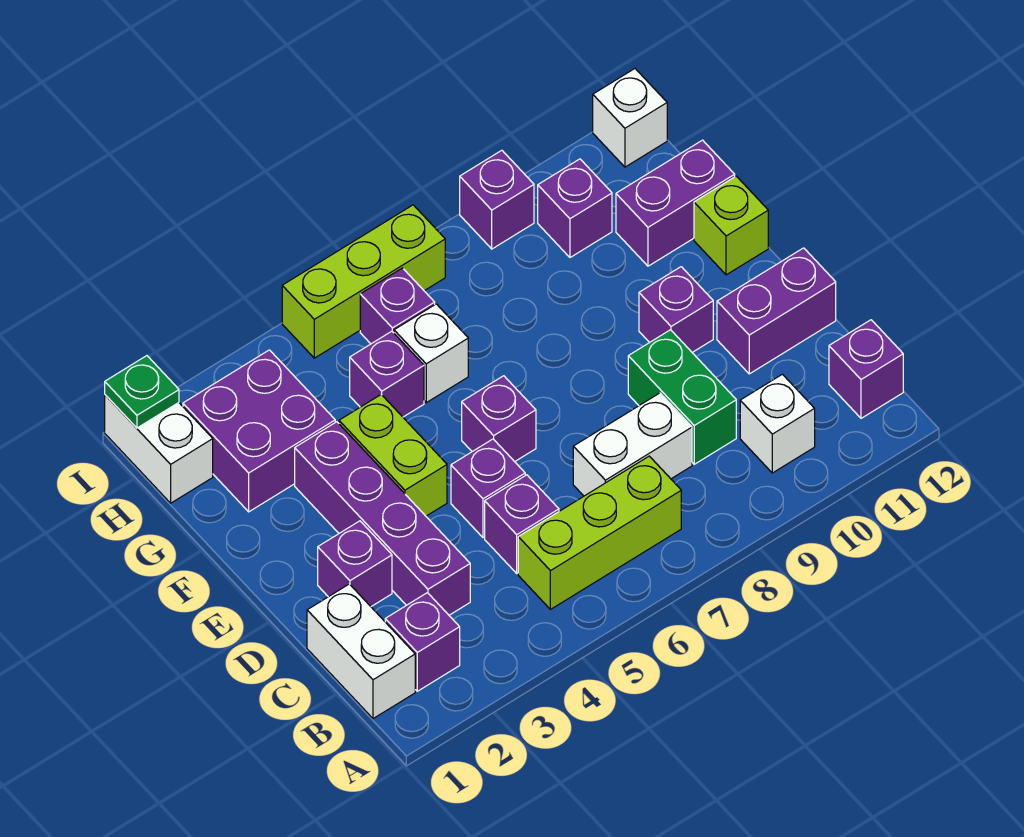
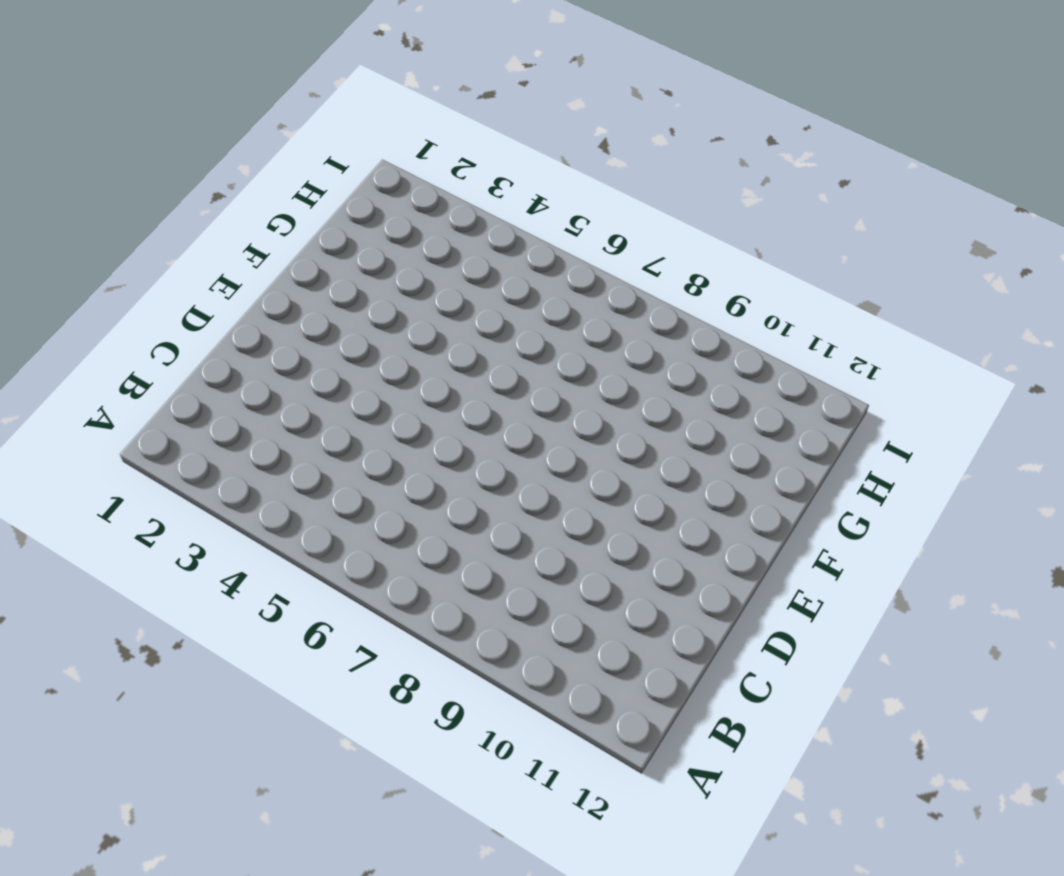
none -> white brick B1:C1 level 1
none -> purple brick B2 level 1
none -> lime brick B5:B7 level 1

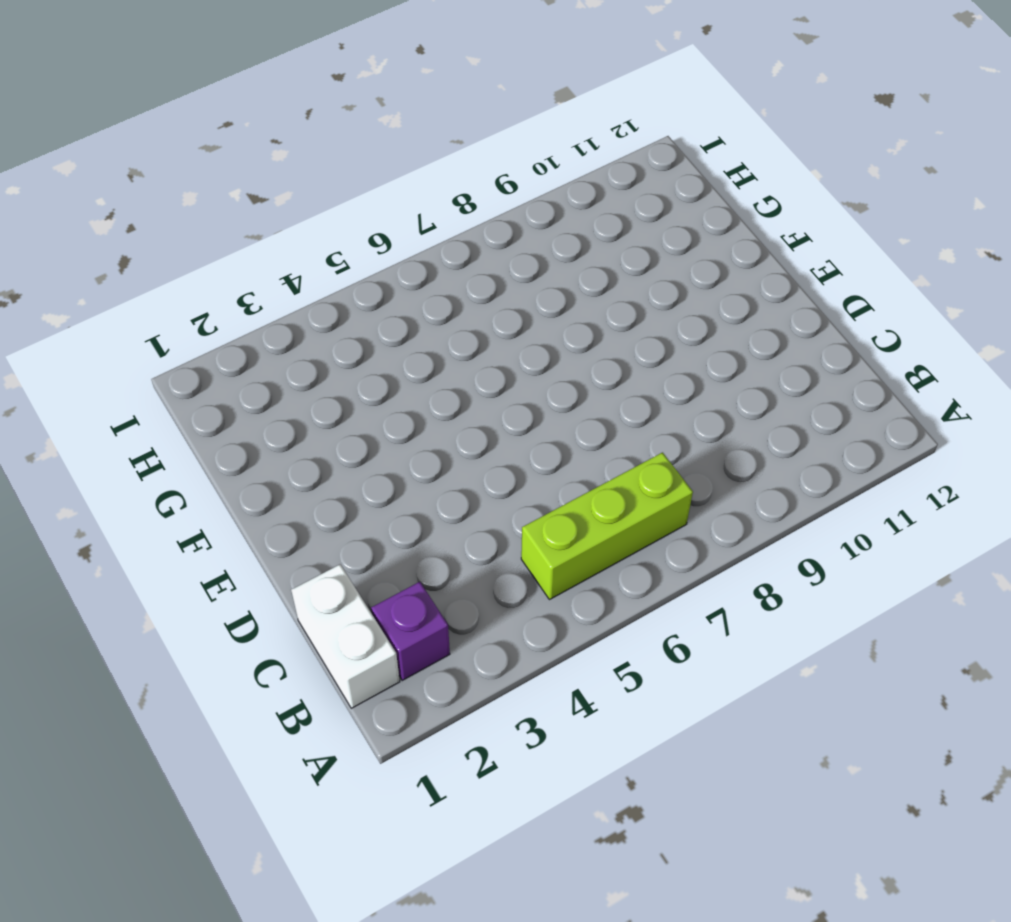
none -> white brick B10 level 1
none -> purple brick B12 level 1
none -> purple brick C3:F3 level 1

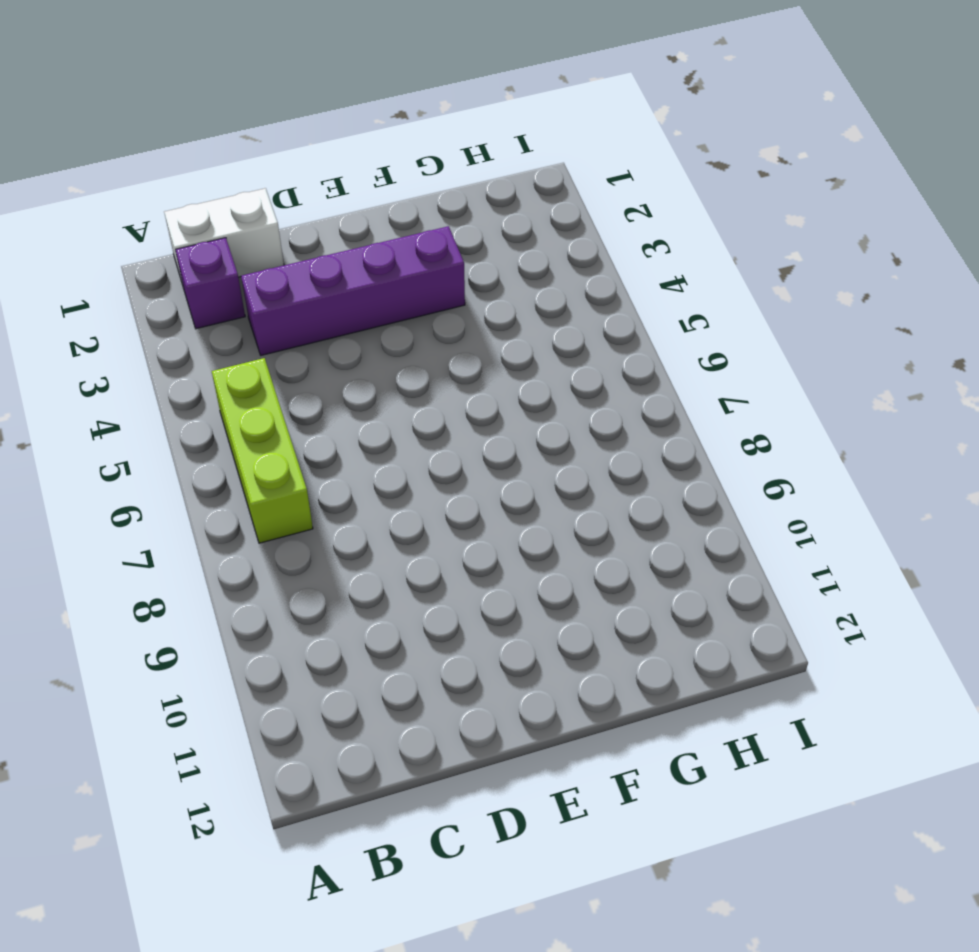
none -> white brick B10 level 1
none -> purple brick B12 level 1
none -> purple brick C5 level 1

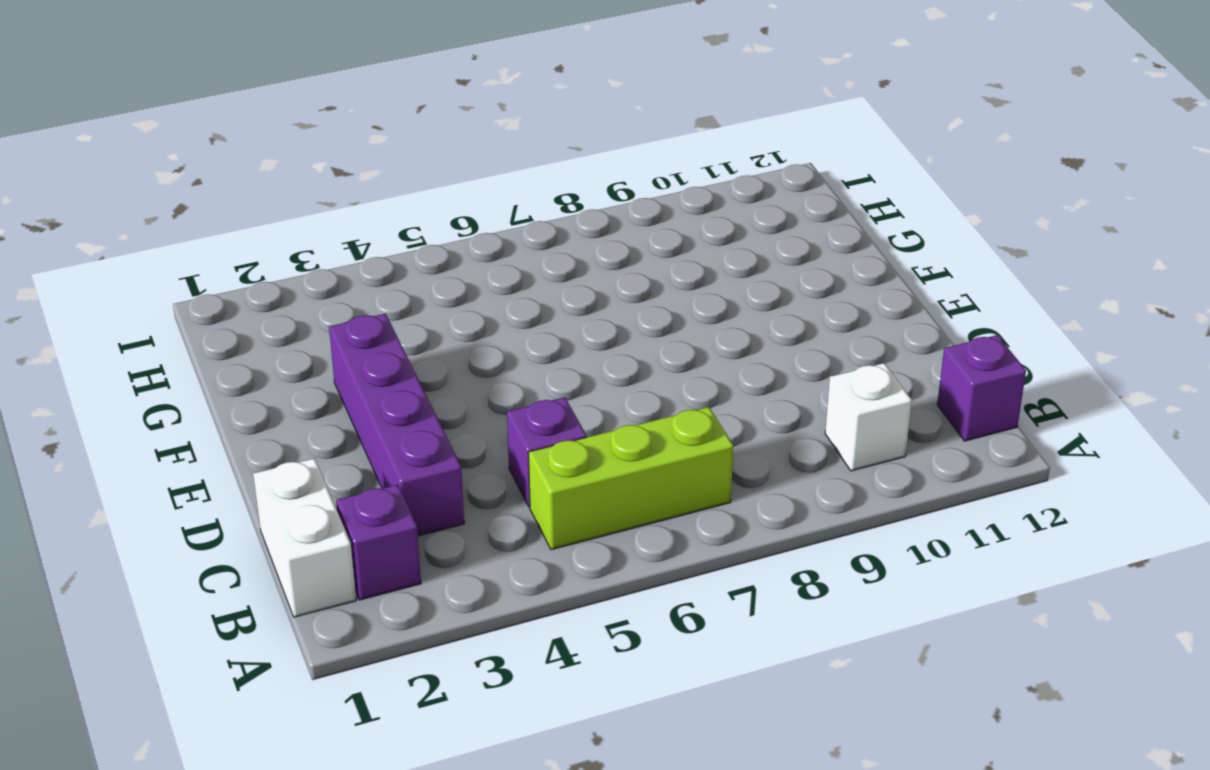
none -> white brick C7:C8 level 1
none -> green brick C9:D9 level 1
none -> purple brick D2 level 1

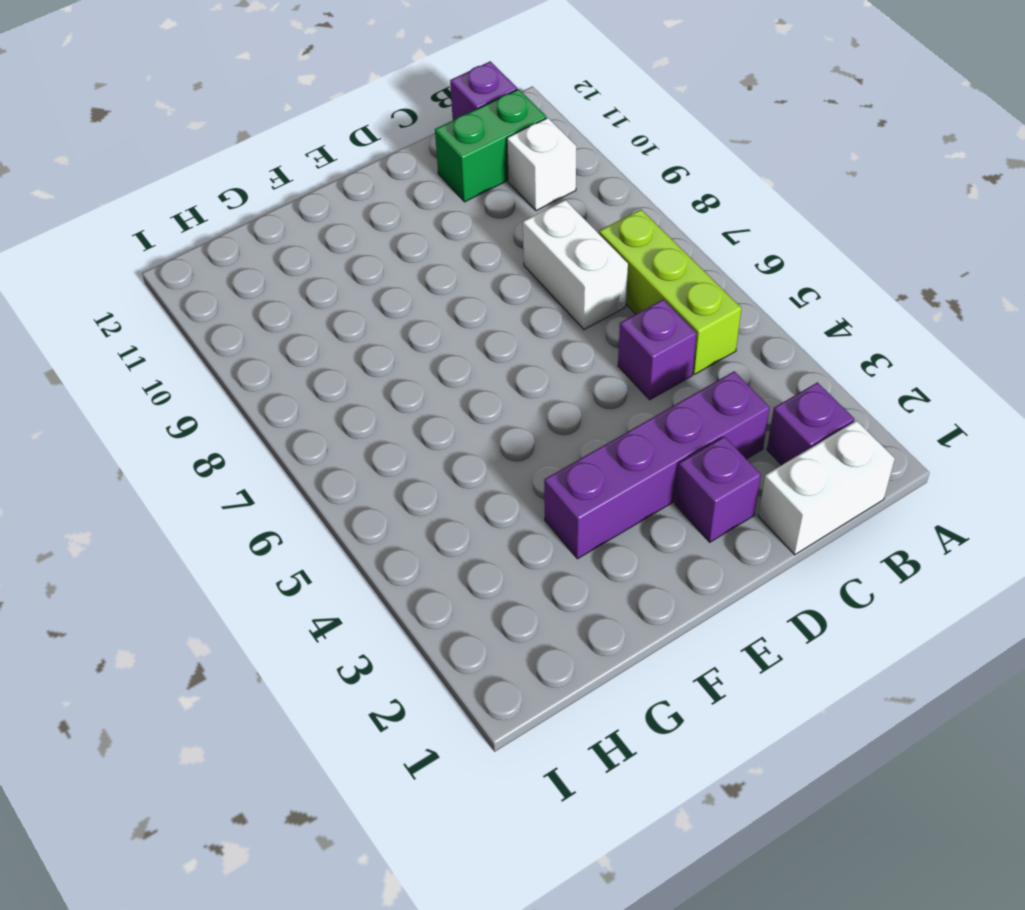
green brick B11:C11 level 1 -> green brick C9:D9 level 1
none -> purple brick D5 level 1
none -> purple brick D11:D12 level 1
none -> lime brick E4:F4 level 1

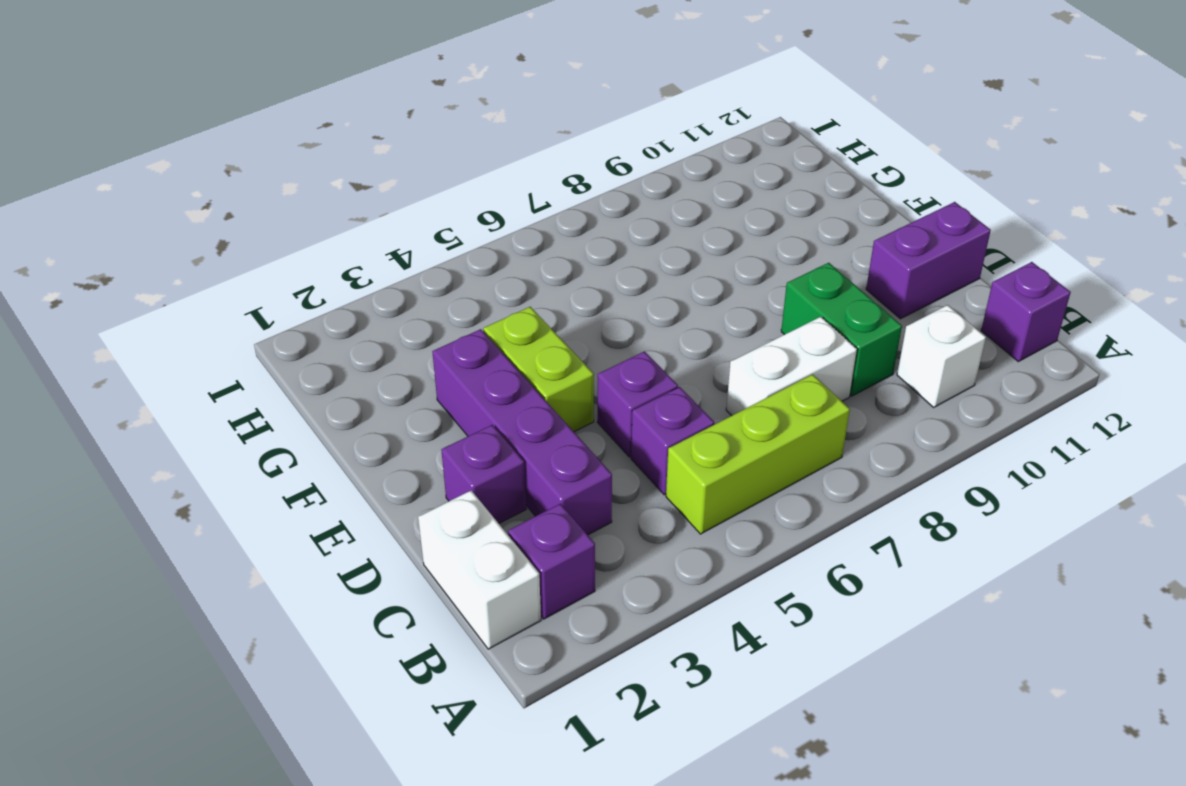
none -> purple brick E6 level 1
none -> purple brick E10 level 1
none -> lime brick F12 level 1

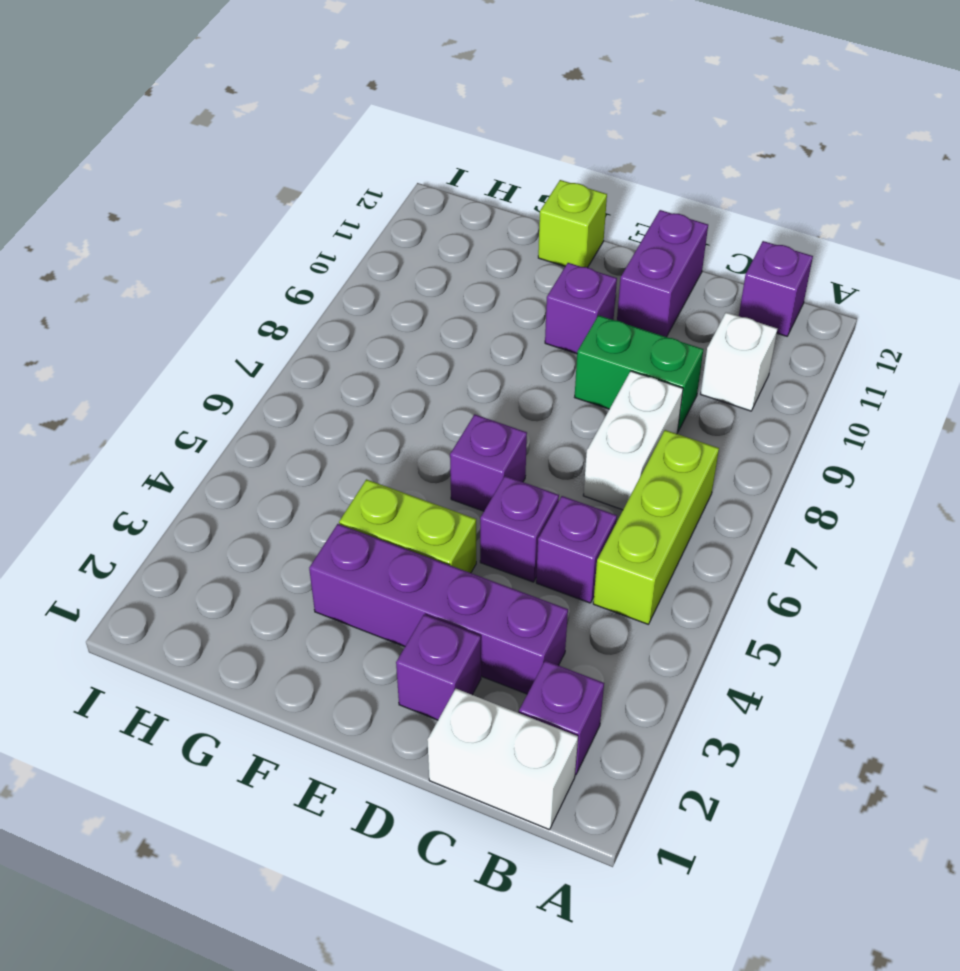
none -> purple brick G2:H3 level 1
none -> purple brick G5 level 1
none -> white brick G6 level 1

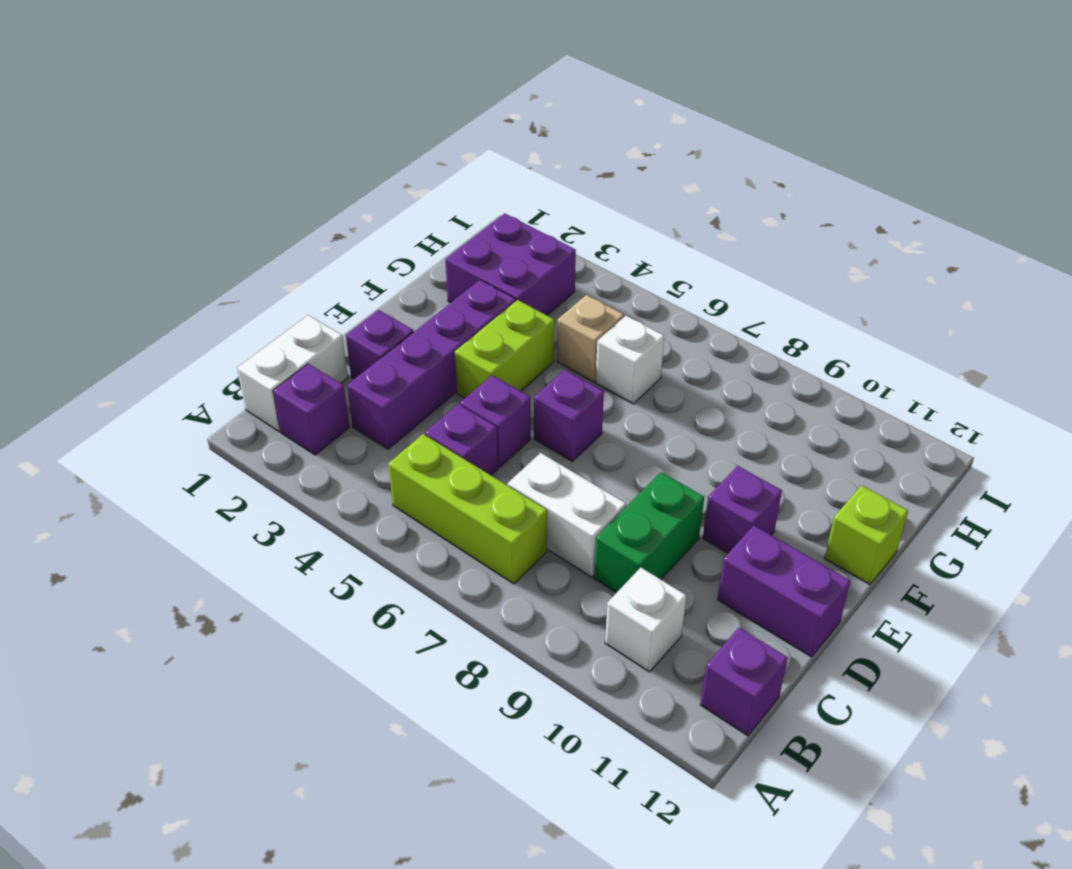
tan brick G5 level 1 -> purple brick G5 level 1
none -> purple brick G11:G12 level 1
none -> white brick H1:I1 level 1
none -> purple brick H6 level 1

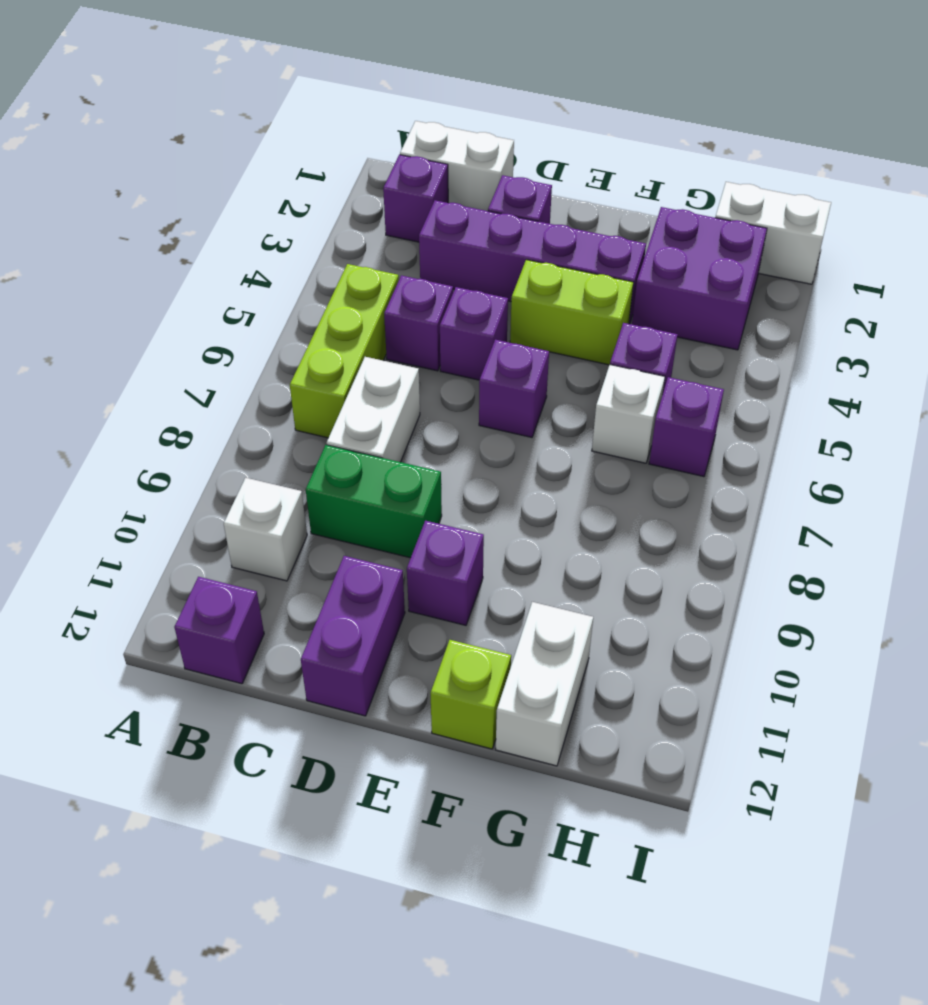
white brick G11:G12 level 1 -> purple brick G11:G12 level 1
none -> purple brick H10 level 1
none -> lime brick I5:I7 level 1
none -> purple brick I9 level 1

